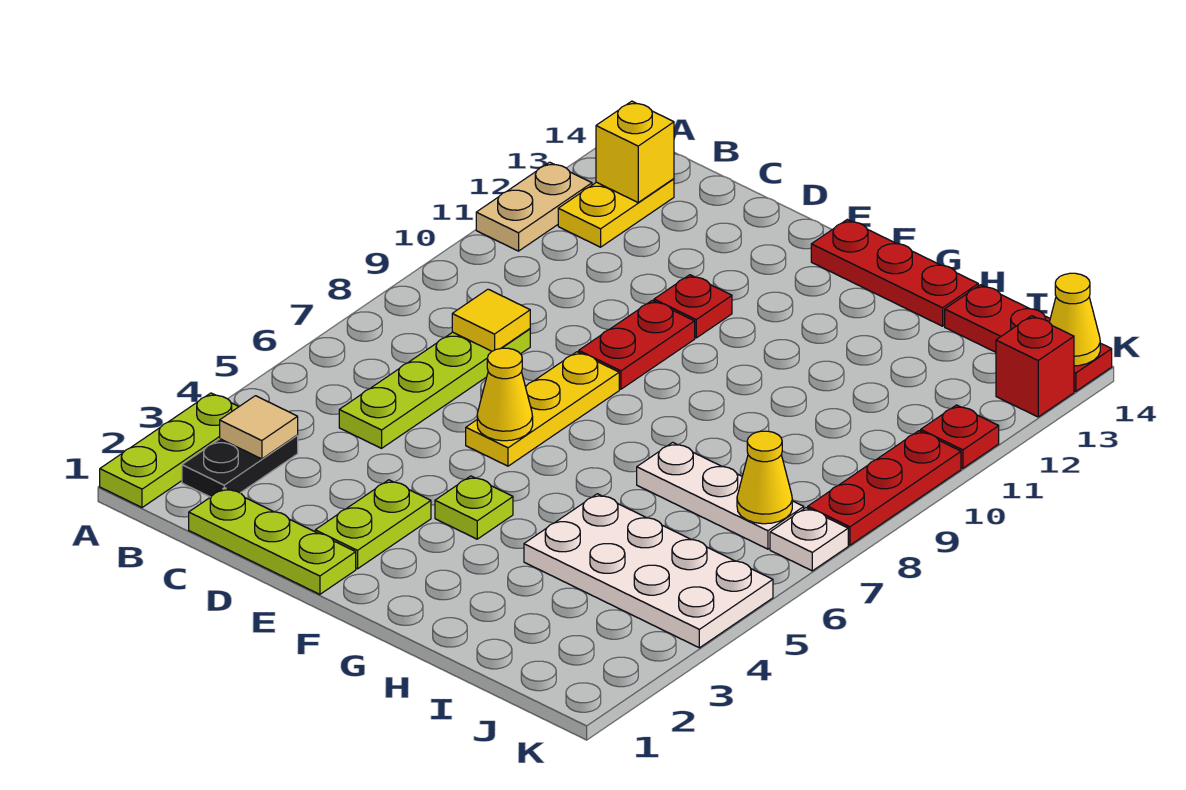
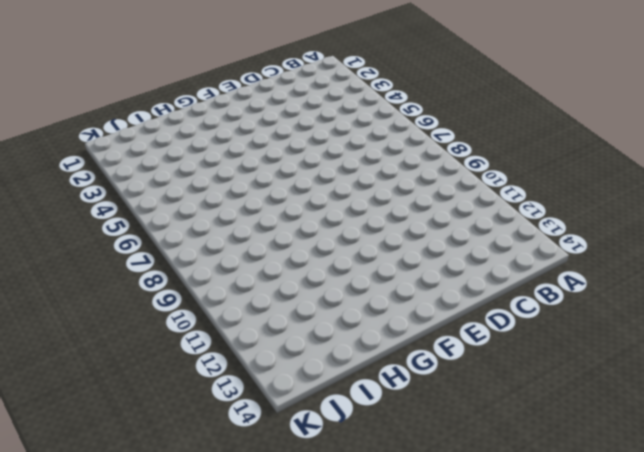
none -> lime plate A1:A3 level 1
none -> tan plate A11:A12 level 1
none -> black plate B2:B3 level 1

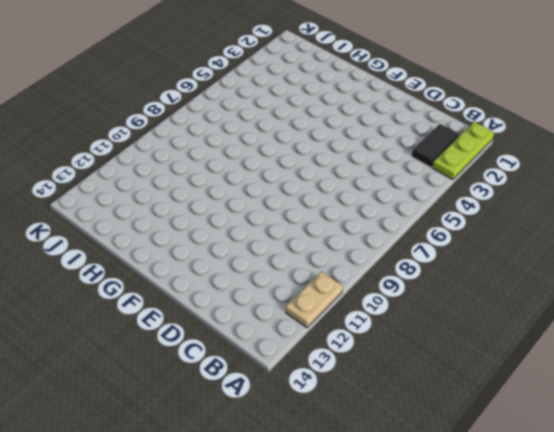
black tile B2:B3 level 1 -> black plate B2:B3 level 1
none -> yellow plate B12:B13 level 1
none -> lime plate C1:E1 level 1
none -> lime plate C5:C8 level 1

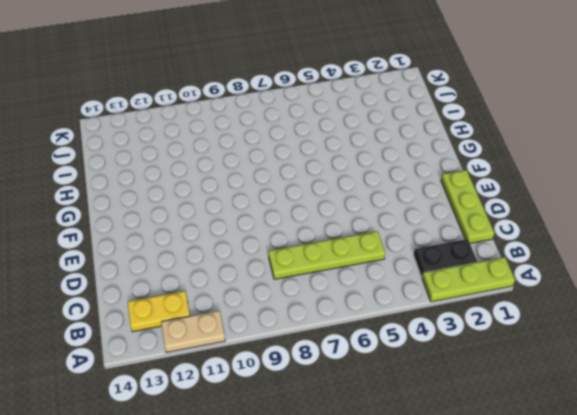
none -> lime plate E2:E3 level 1
none -> yellow plate E6:E8 level 1
none -> red plate E9:E10 level 1

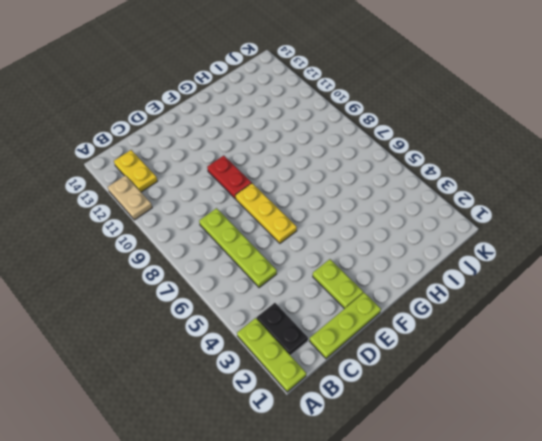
none -> red plate E11 level 1
none -> lime plate F4 level 1
none -> red plate F14:H14 level 1

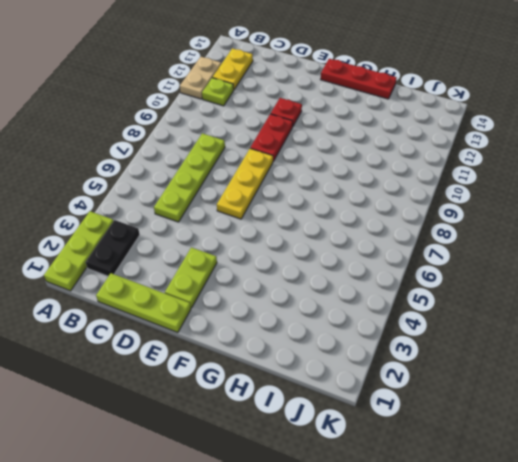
lime plate B11 level 1 -> lime plate F4 level 1
none -> white plate H4:K5 level 1
none -> white plate H7:J7 level 1
none -> red plate I14:K14 level 1

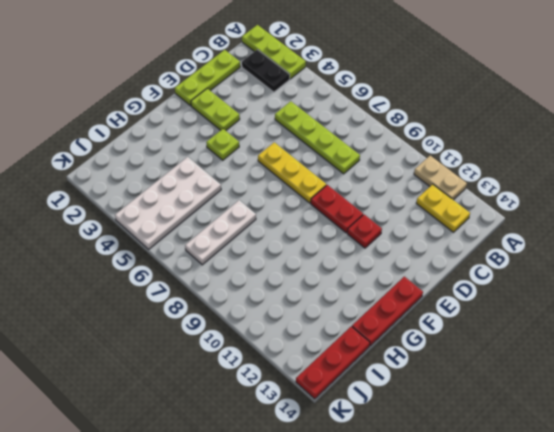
none -> white plate K7 level 1
none -> red plate K8:K10 level 1
none -> red plate K11 level 1

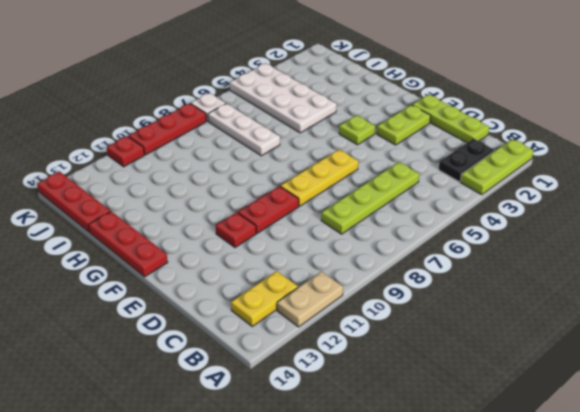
none -> red brick K13 level 1
none -> tan tile B3 level 2
none -> yellow brick B13 level 2

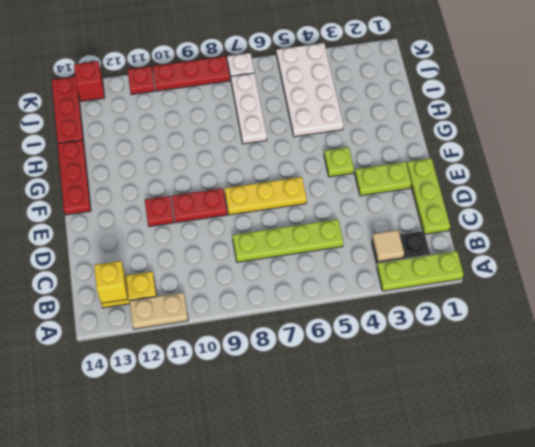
none -> yellow tile C8 level 2
none -> yellow cone E6 level 2
none -> yellow cone J7 level 2

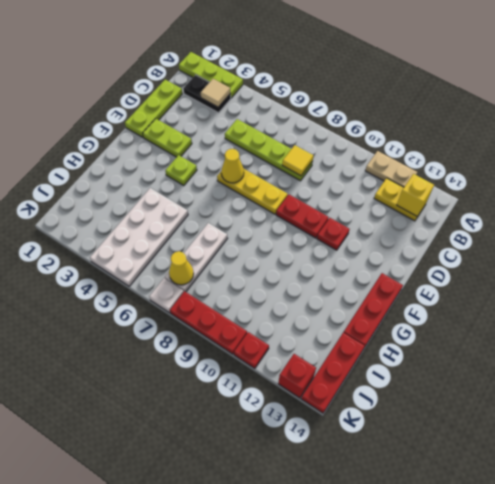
none -> yellow cone K14 level 2

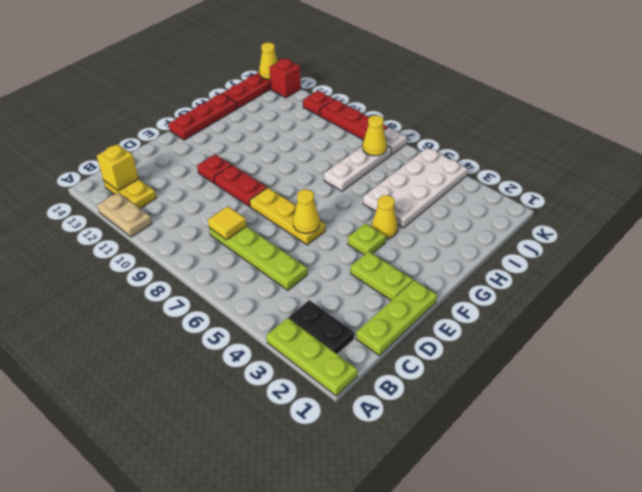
yellow cone G4 level 1 -> none
none -> tan tile B3 level 2

